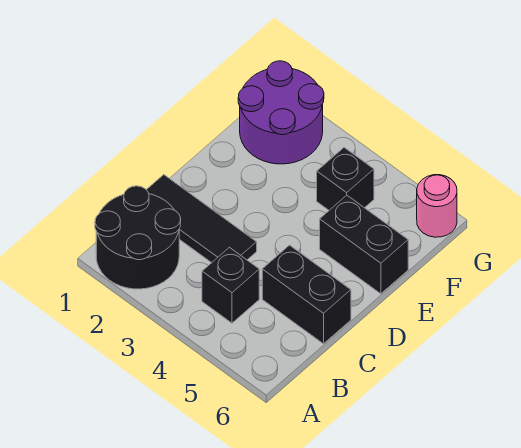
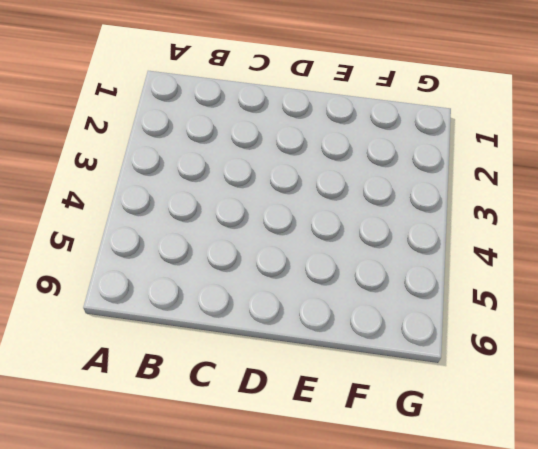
none -> black round brick A1:B2 level 1
none -> black brick B4 level 1

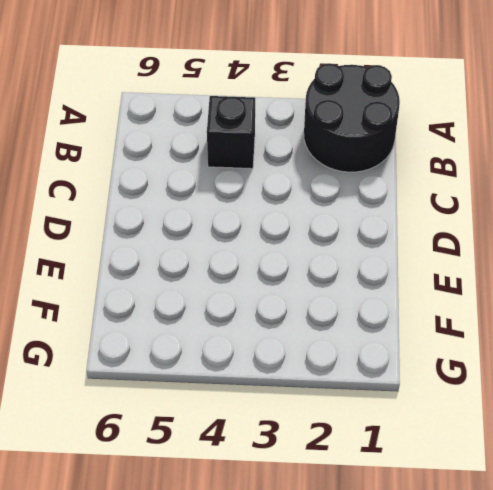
none -> black tile C1:C3 level 1
none -> black brick C5:C6 level 1

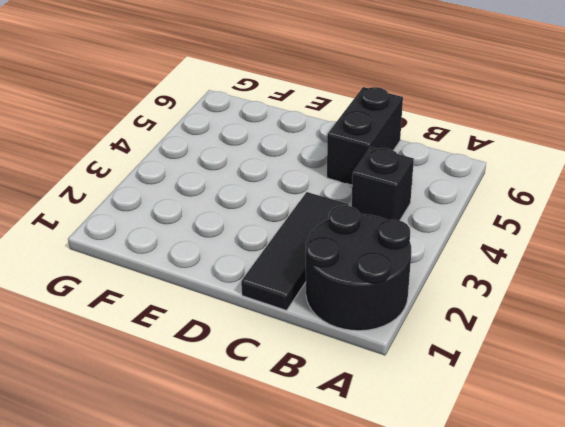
none -> black brick E5:E6 level 1
none -> purple round brick F1:G2 level 1

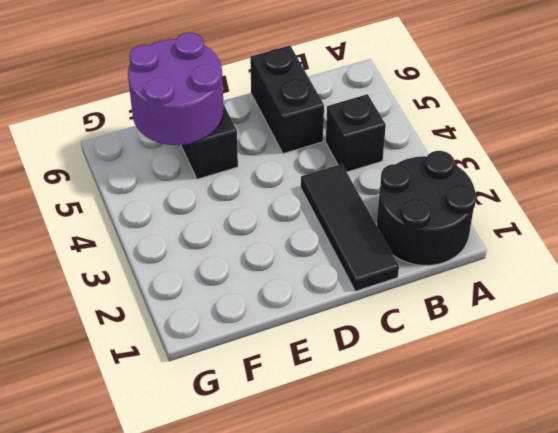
purple round brick E5:F6 level 2 -> purple round brick F1:G2 level 1
none -> black brick F4 level 1
none -> pink round brick G6 level 1

